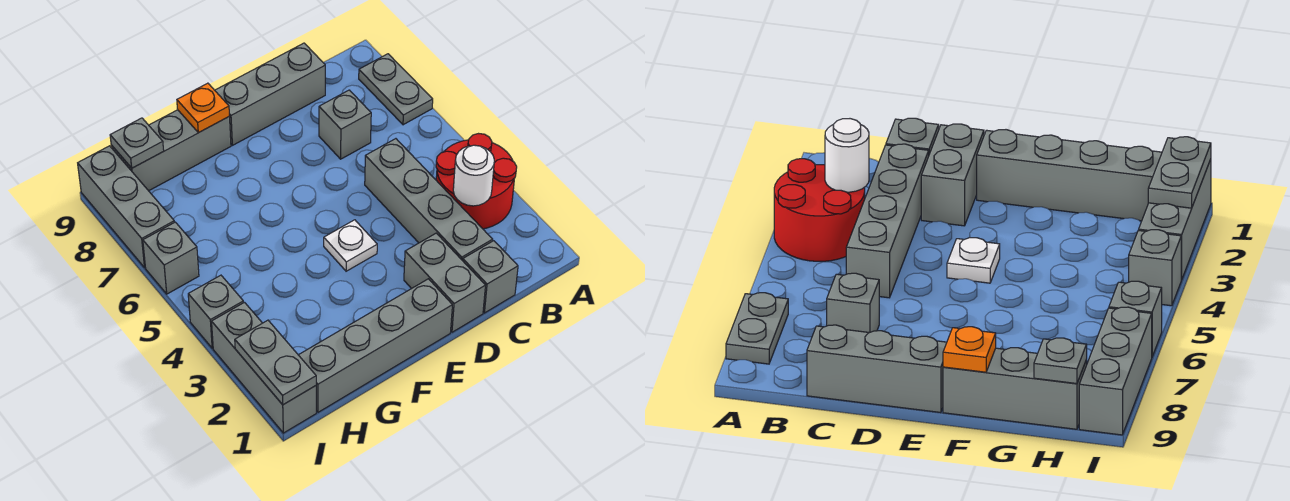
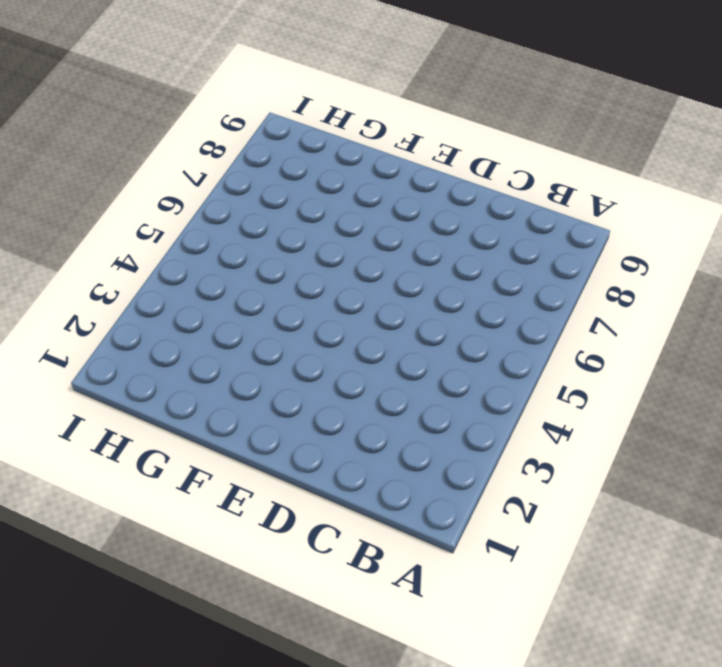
none -> red round brick A3:B4 level 1
none -> grey plate A7:A8 level 1
none -> grey brick C1 level 1

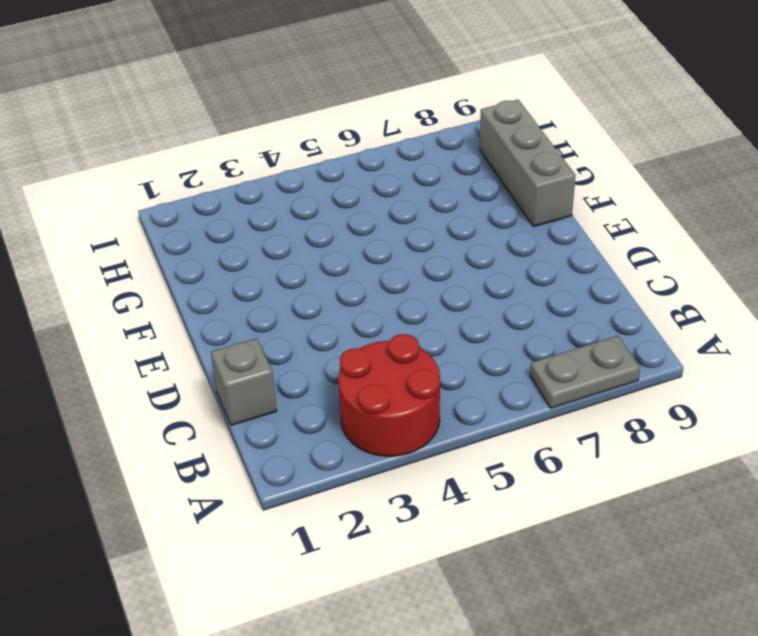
none -> grey brick C2:C5 level 1
none -> grey brick C7 level 1
none -> grey brick C9:E9 level 1

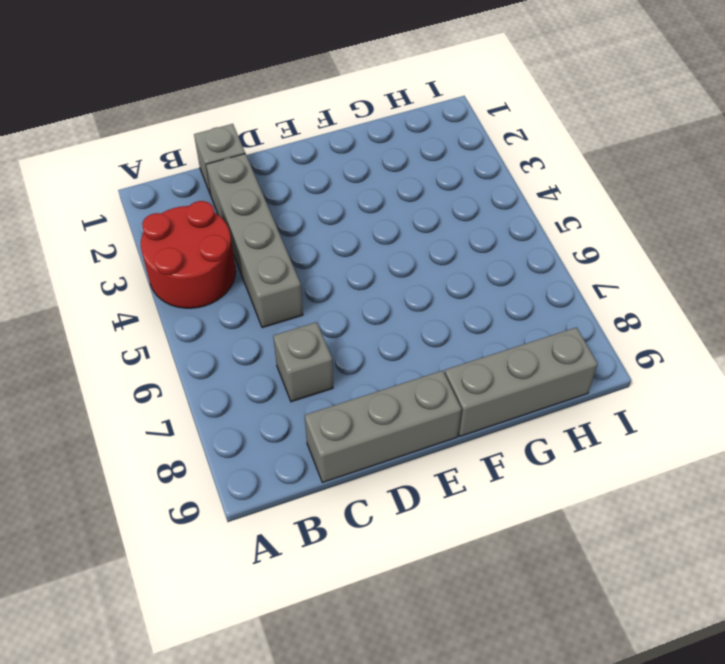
none -> grey plate A7:A8 level 1
none -> grey brick D1:D2 level 1
none -> grey brick E1:H1 level 1

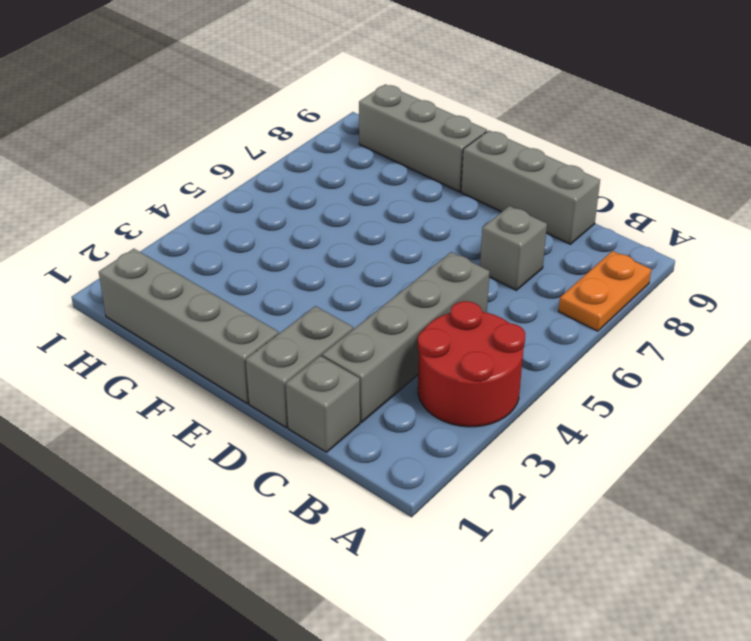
orange plate A7:A8 level 1 -> grey plate A7:A8 level 1
none -> white plate E4 level 1
none -> grey brick I1:I3 level 1
none -> grey brick I4 level 1

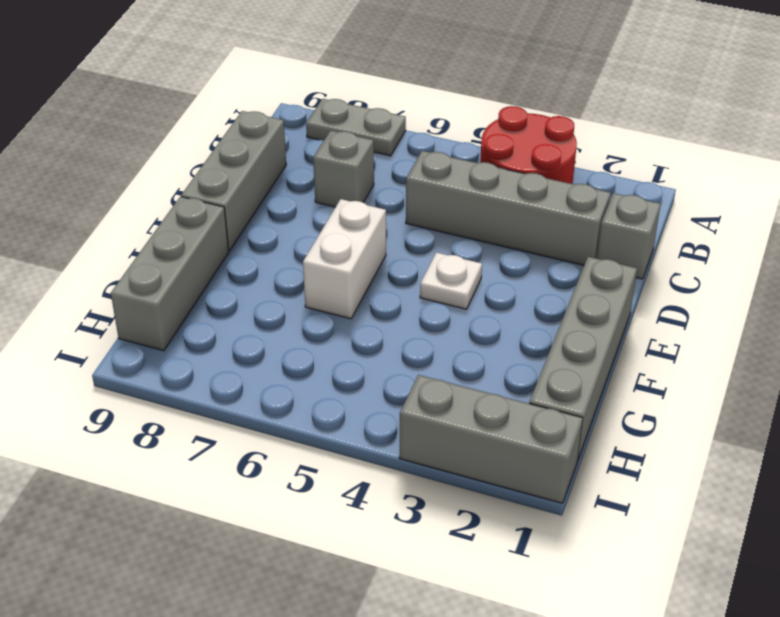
white brick E6:F6 level 1 -> none
none -> grey brick D1:D2 level 1
none -> grey brick I4 level 1
none -> grey brick I6 level 1

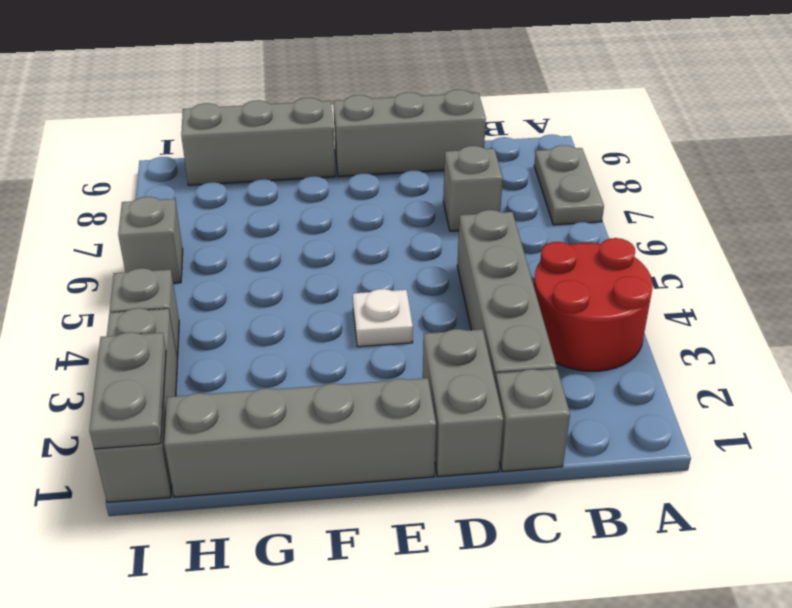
none -> grey brick I7:I9 level 1
none -> white round brick B3 level 2
none -> orange plate F9 level 2

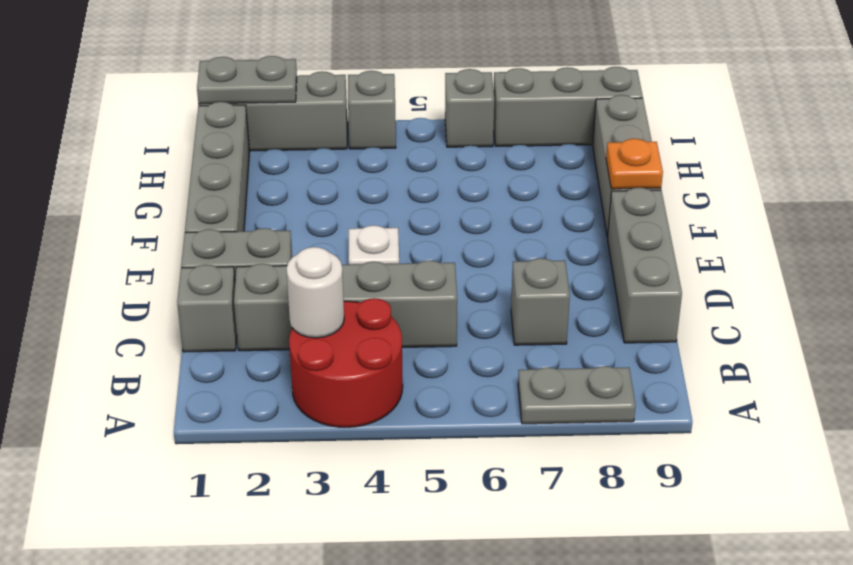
none -> grey plate H9 level 2

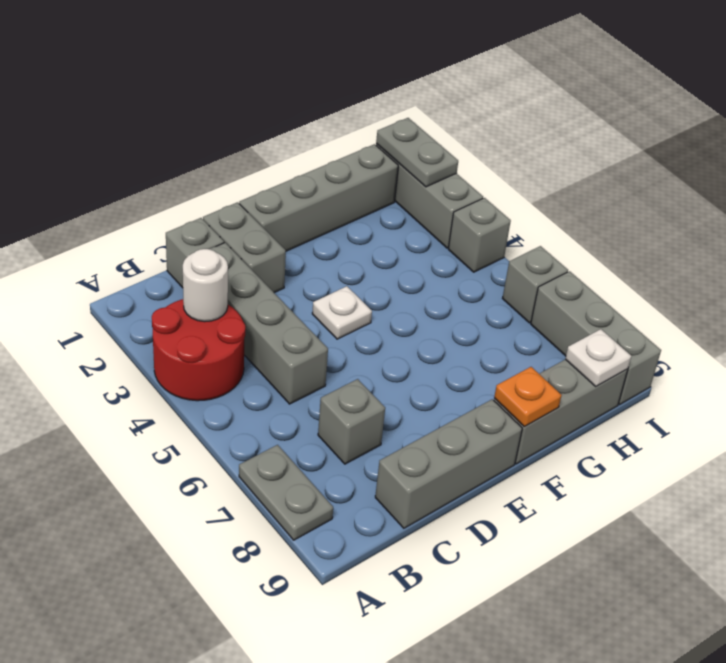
white plate H9 level 2 -> grey plate H9 level 2

